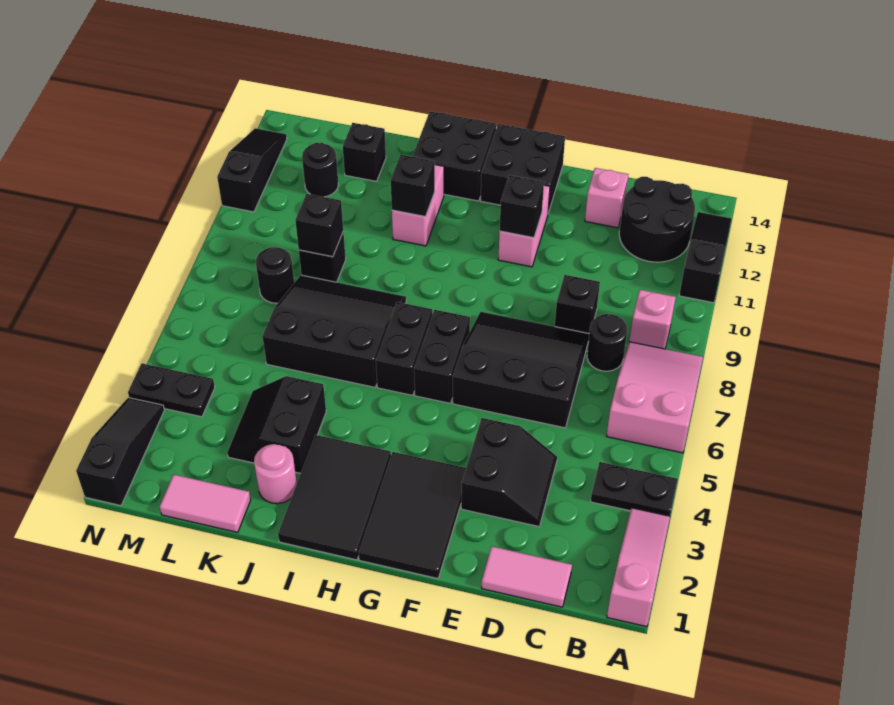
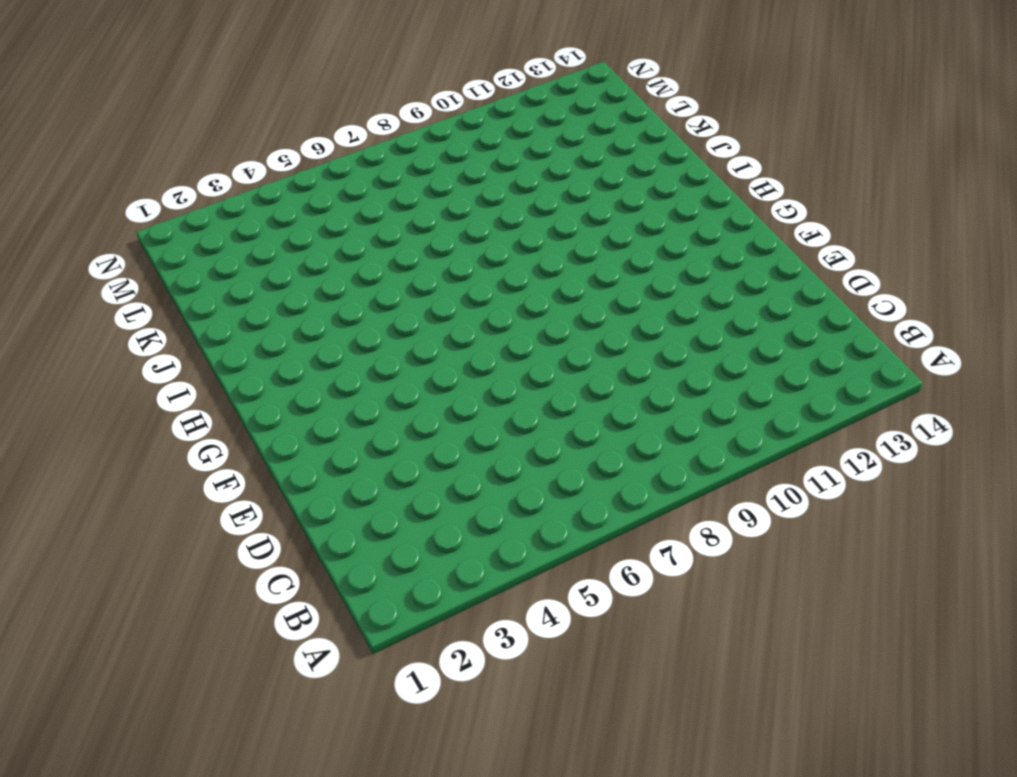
none -> pink slope A1:A3 level 1 top 1
none -> black plate A4:B4 level 1
none -> pink slope A6:B8 level 1 top 6
none -> black slope A11:A13 level 1 top 11

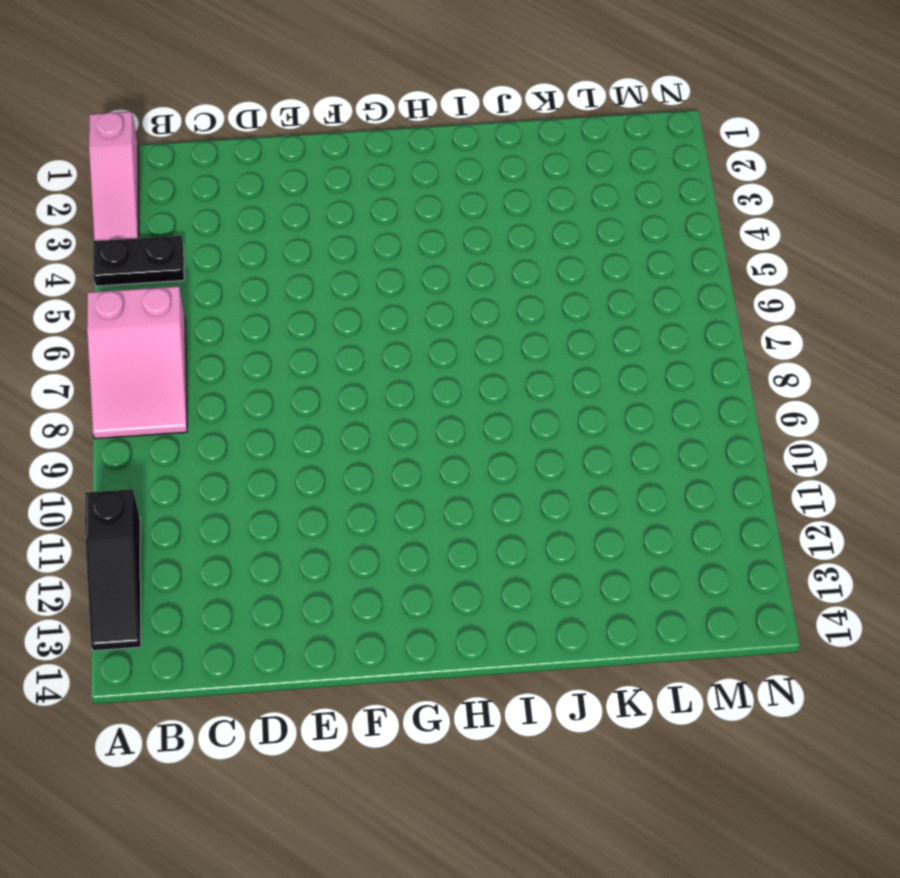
none -> pink brick B9 level 1
none -> black round brick B12:C13 level 1
none -> pink tile C1:D1 level 1
none -> black round brick C8 level 1

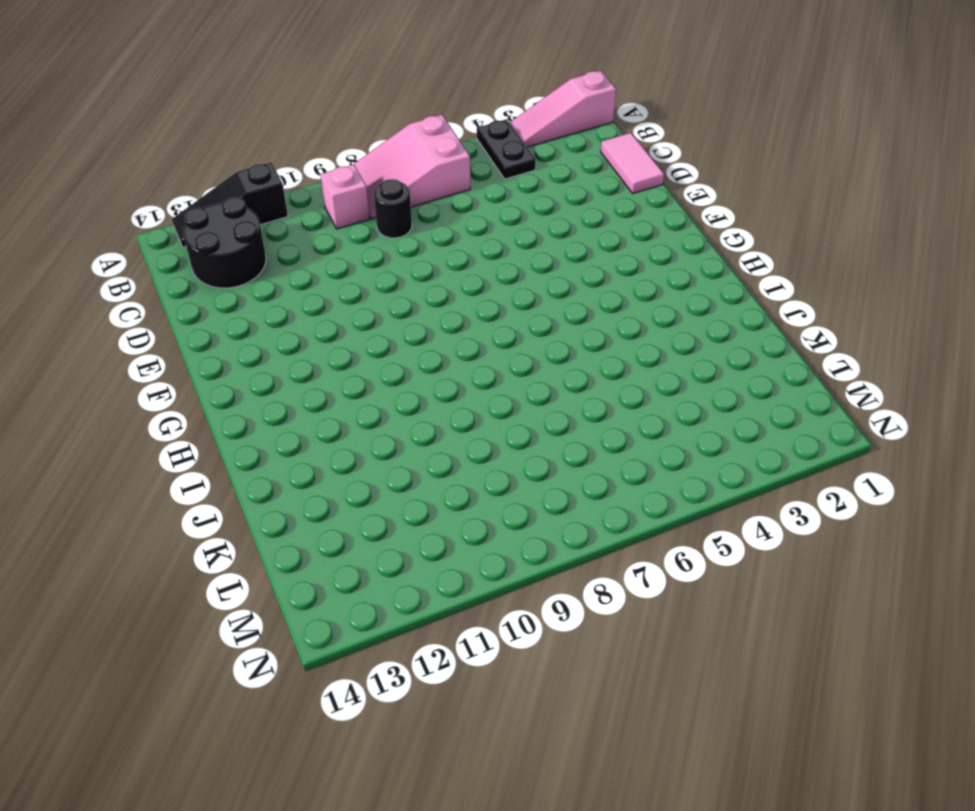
none -> black slope D3:E4 level 1 top E
none -> black slope D6:F8 level 1 top 6
none -> black brick D9 level 1
none -> pink brick D13 level 1

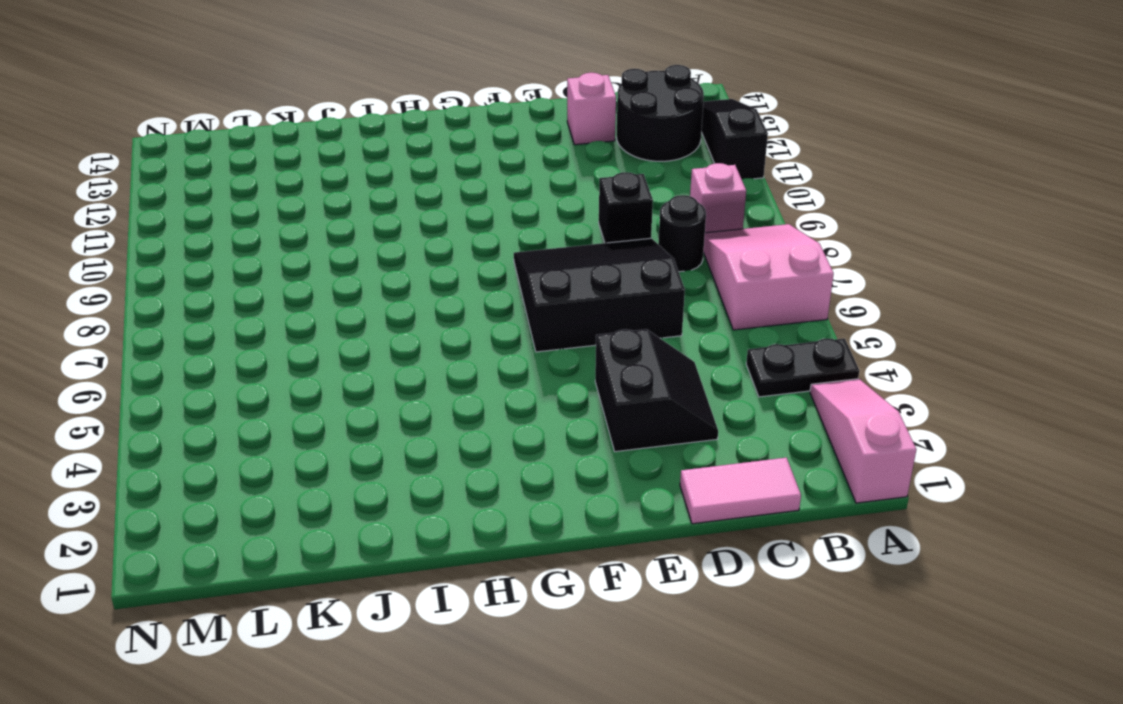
none -> black tile F1:G3 level 1
none -> pink brick F11:F12 level 1
none -> black brick F13:G14 level 1
none -> black brick G6:G7 level 1

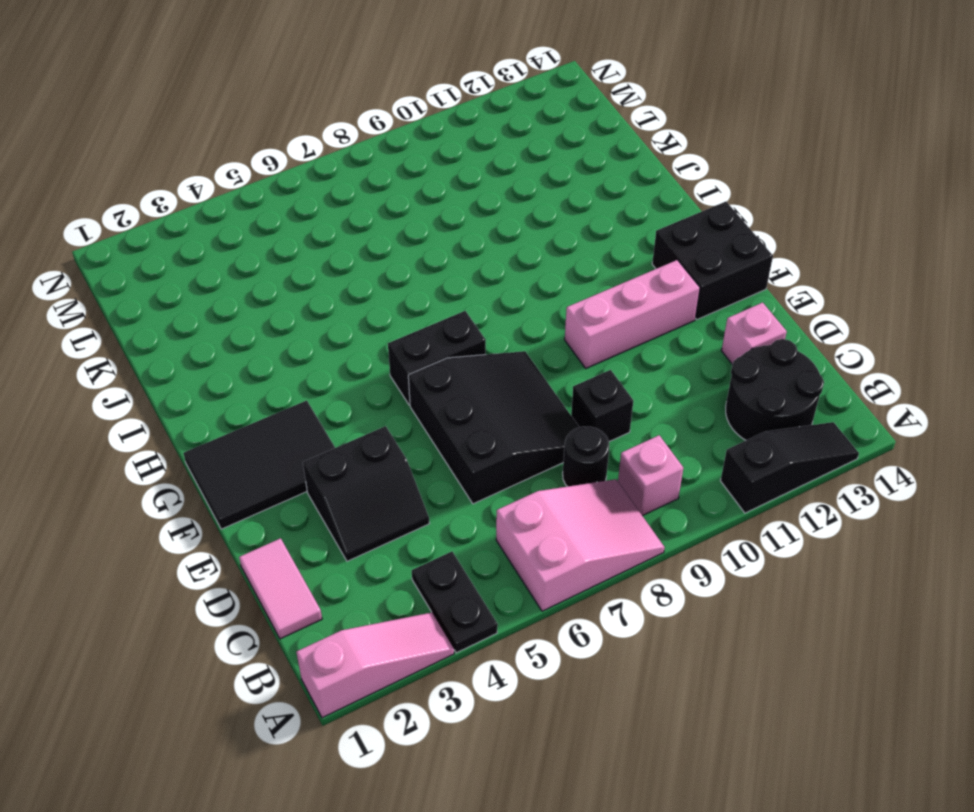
pink brick F10:F12 level 1 -> pink brick F11:F12 level 1
none -> black tile H1:I3 level 1
none -> black brick H6:H7 level 1
none -> black brick H13:I14 level 1
none -> black slope I6:K8 level 1 top 6

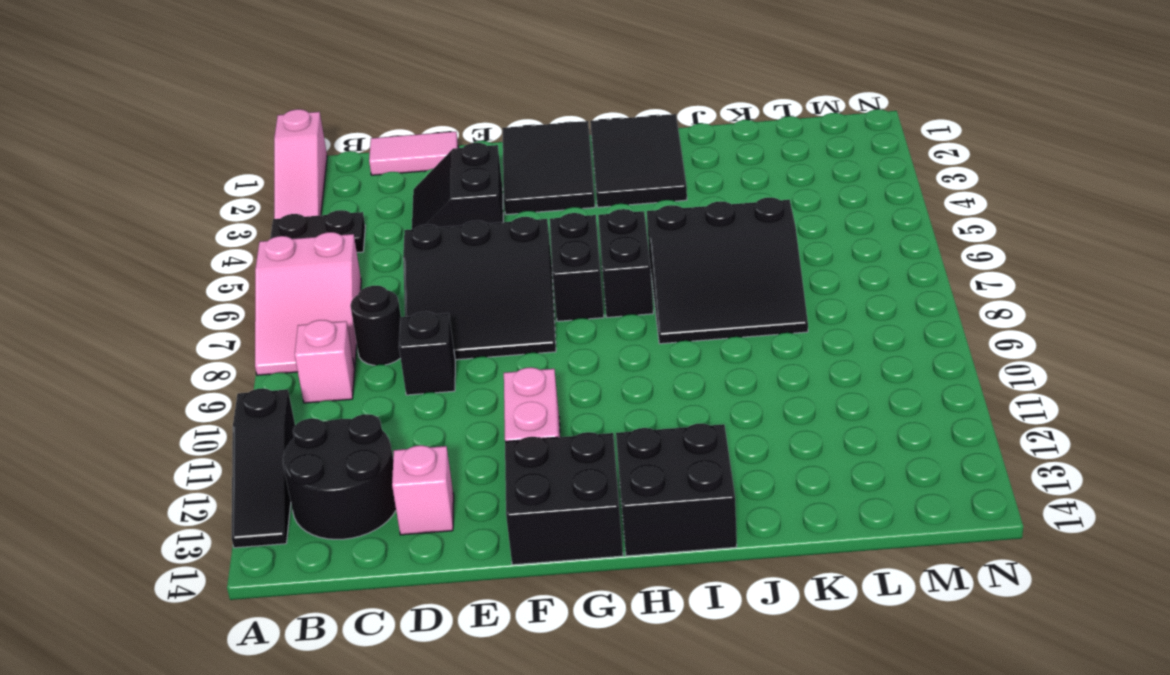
none -> pink brick I11:I12 level 1
none -> pink round brick J2 level 1
none -> black slope J3:K4 level 1 top J
none -> pink tile K1:L1 level 1

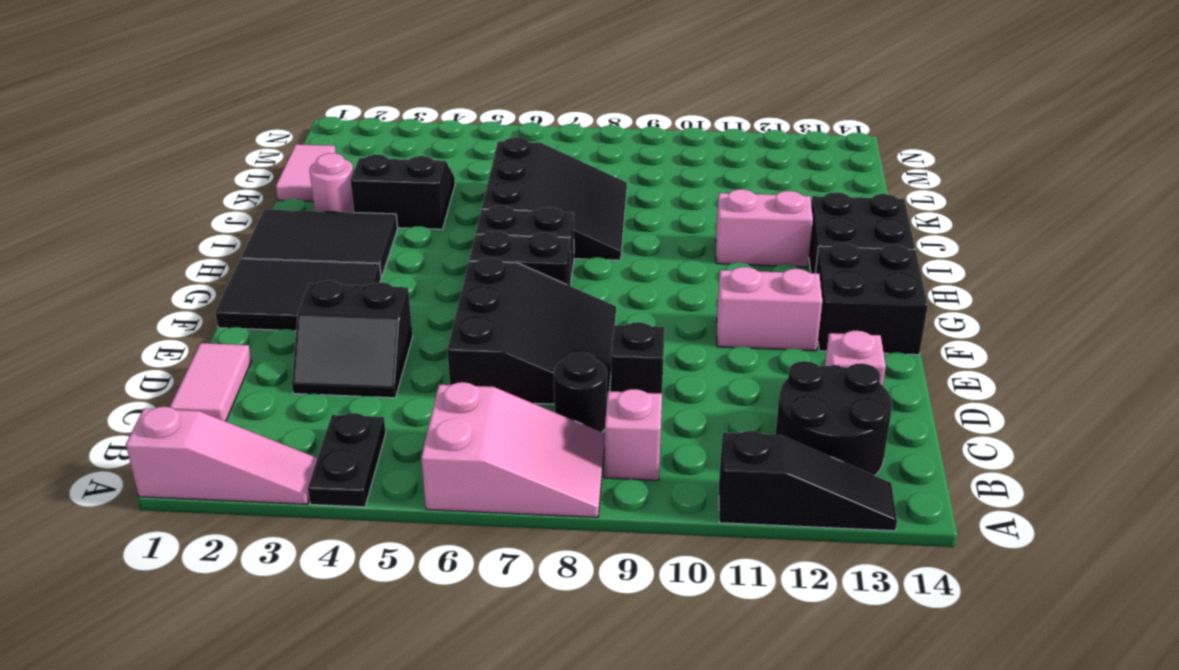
none -> black brick K9 level 1
none -> black brick K13 level 1
none -> black round brick L8 level 1
none -> black round brick L12 level 1

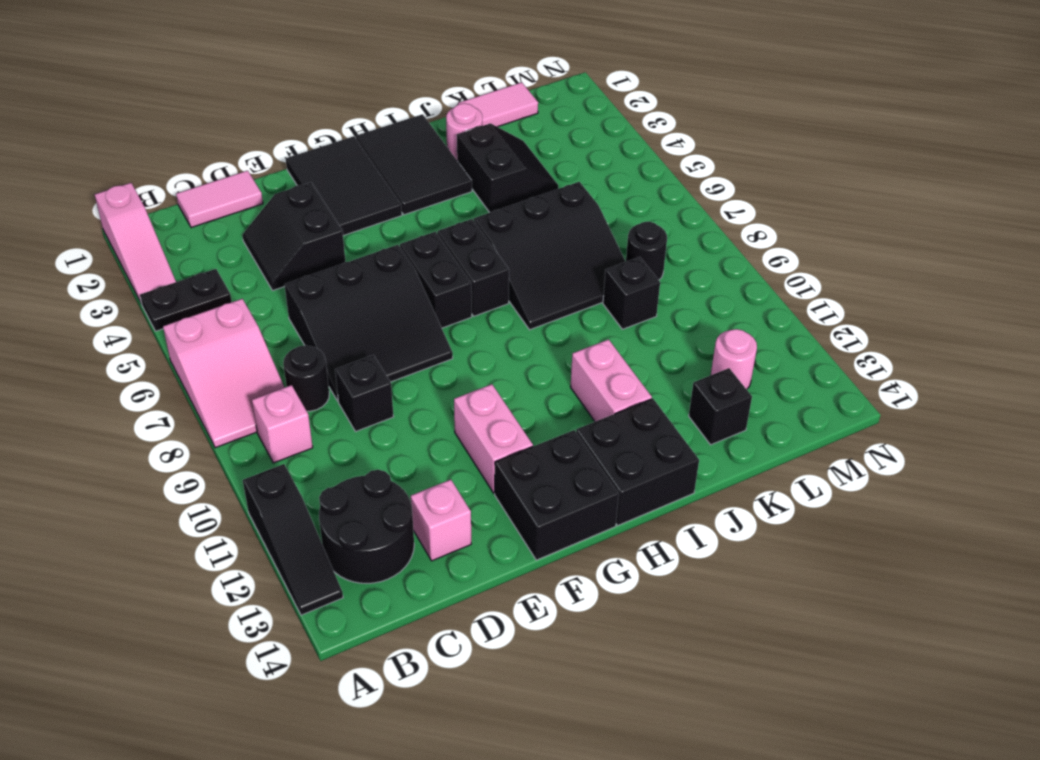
pink round brick L12 level 1 -> black round brick L12 level 1
none -> black plate M4:N4 level 1
none -> black slope N1:N3 level 1 top 1
none -> black slope N11:N13 level 1 top 11
none -> black brick F11 level 2

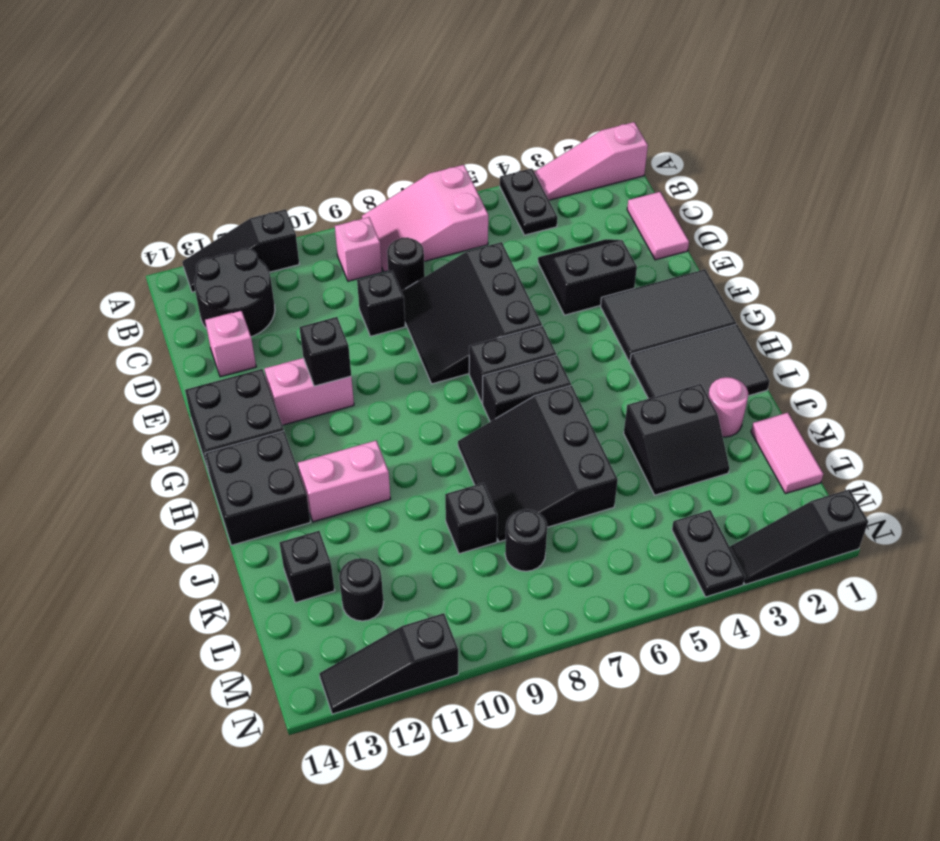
none -> black brick I11 level 2
none -> black brick K9 level 2

